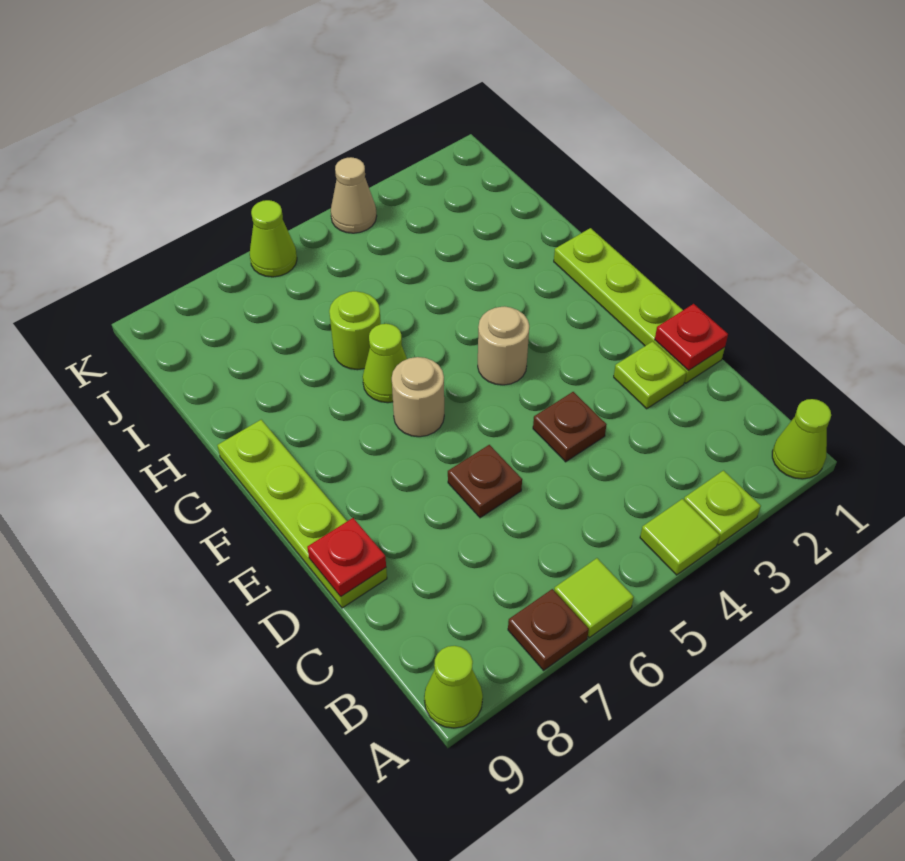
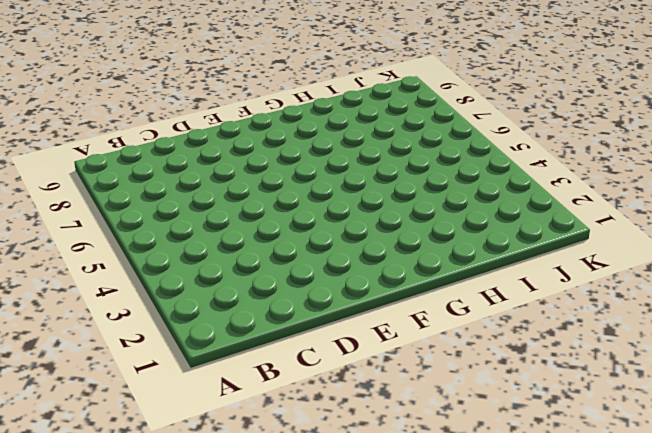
none -> lime cone A1 level 1
none -> lime plate A3 level 1
none -> lime tile A4 level 1

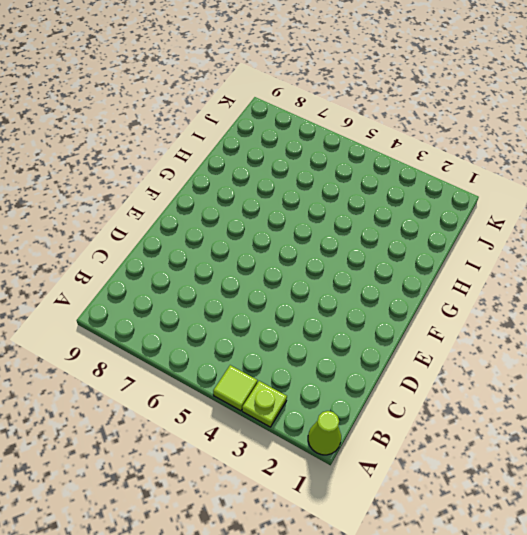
none -> lime tile A6 level 1
none -> brown plate A7 level 1
none -> lime cone A9 level 1

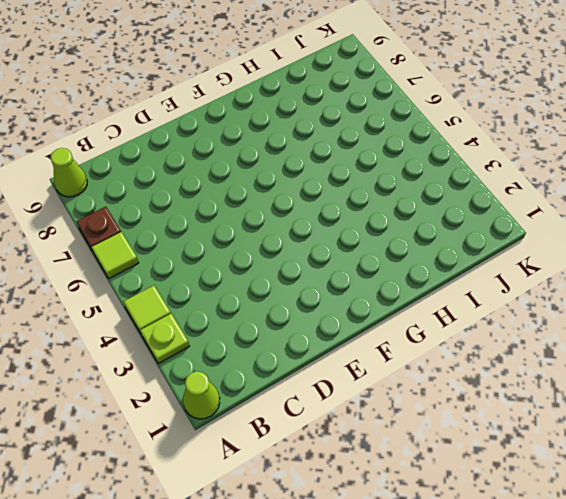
none -> lime plate D1:G1 level 1
none -> lime plate D2 level 1
none -> brown plate D4 level 1

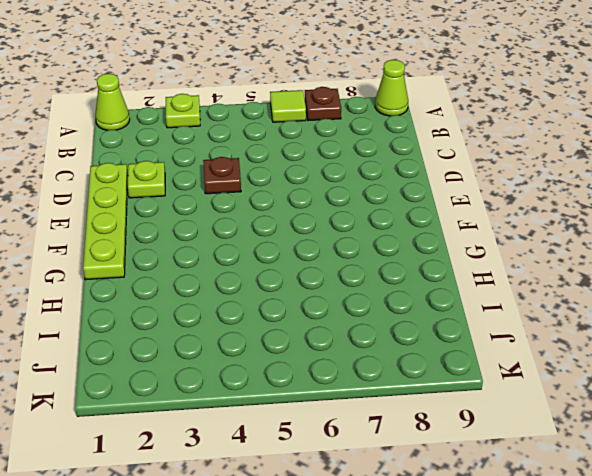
none -> lime tile A4 level 1
none -> brown plate D6 level 1
none -> lime plate D9:G9 level 1

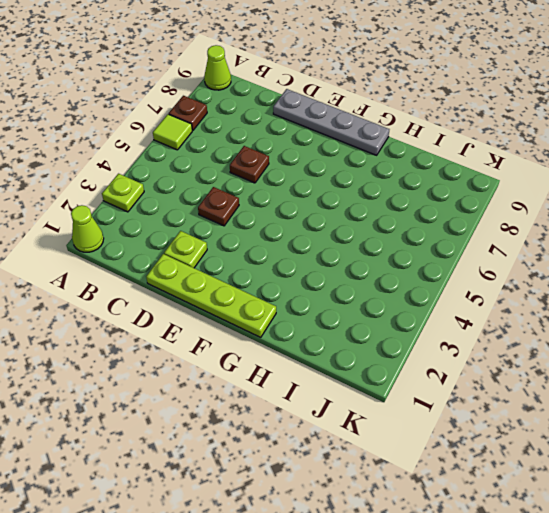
grey plate D9:G9 level 1 -> lime plate D9:G9 level 1
none -> lime tile A4 level 1
none -> tan round brick F4 level 1
none -> tan round brick F6 level 1

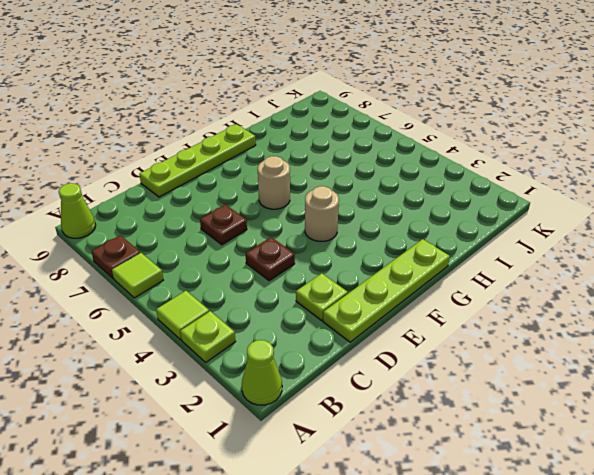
none -> lime cone G6 level 1
none -> lime round brick H6 level 1
none -> tan cone K4 level 1

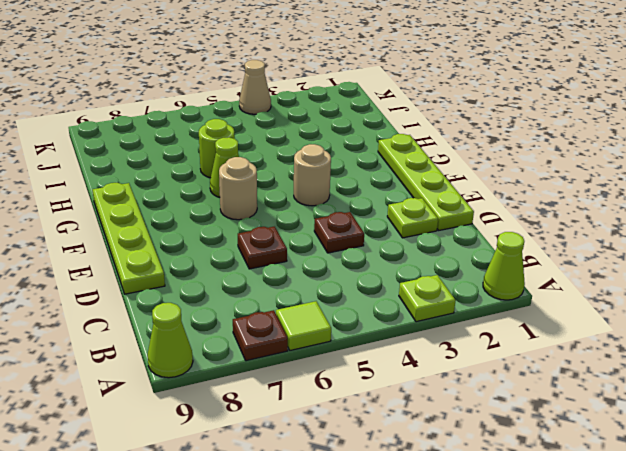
none -> lime tile A4 level 1
none -> lime cone K6 level 1
none -> red plate D1 level 2

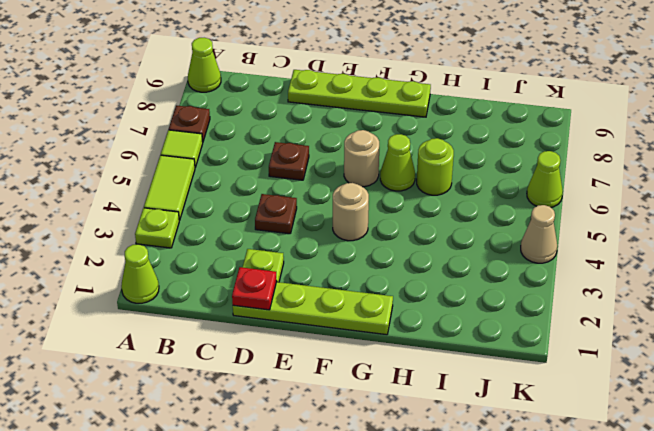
lime tile A4:A5 level 1 -> lime tile A4 level 1
none -> red plate D9 level 2

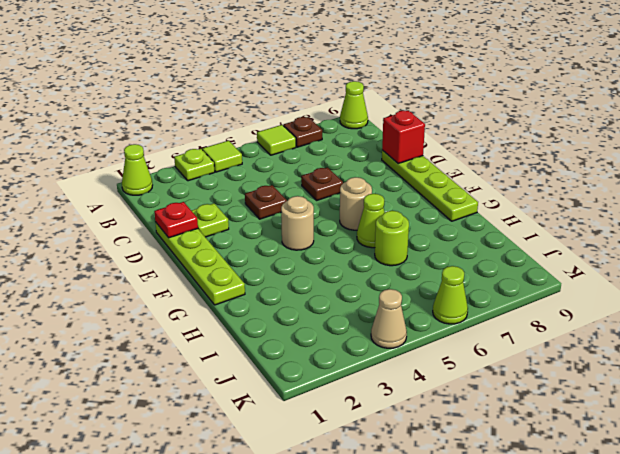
red brick D9 level 2 -> red plate D9 level 2

